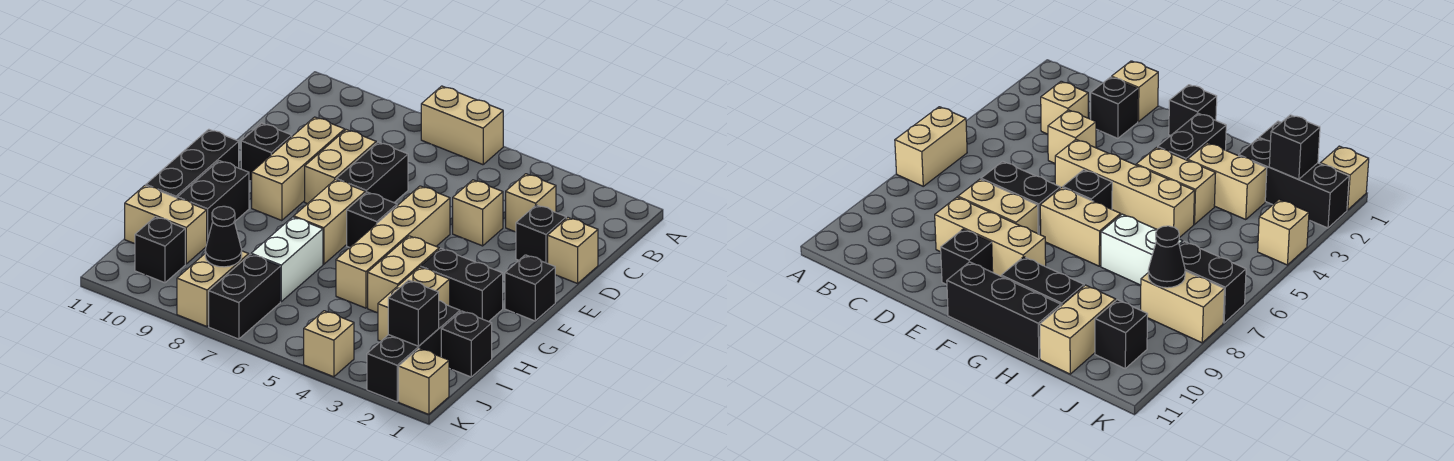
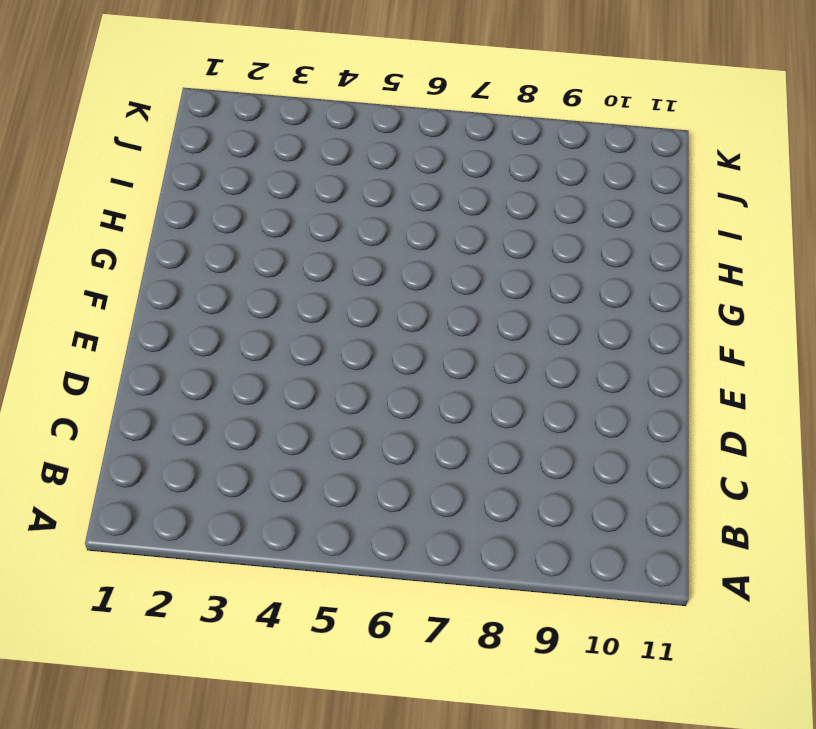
none -> tan brick A6:A7 level 1
none -> tan brick C3 level 1
none -> tan brick D1 level 1

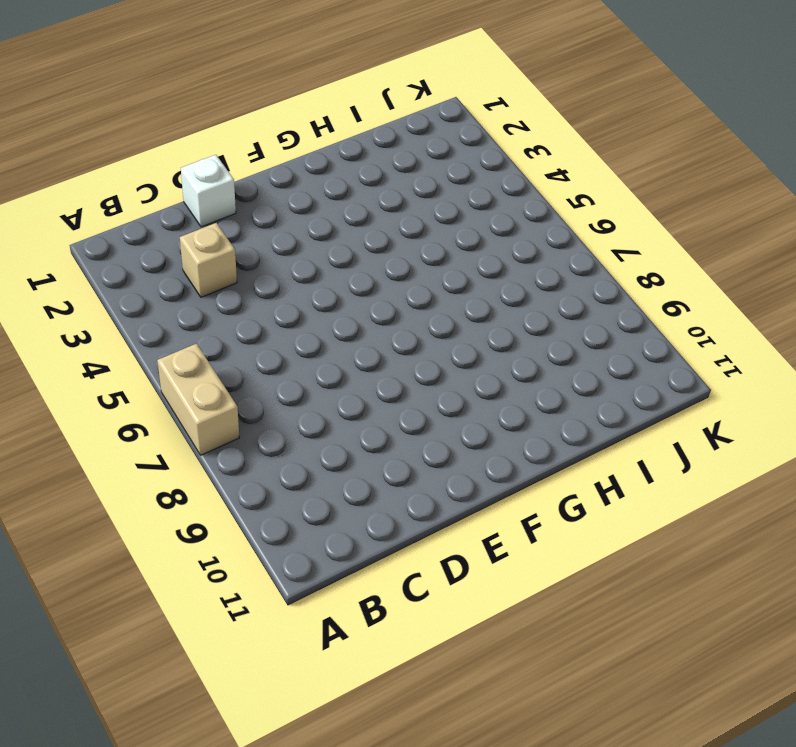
white brick D1 level 1 -> tan brick D1 level 1
none -> black brick D2 level 1
none -> tan brick D4 level 1
none -> black brick D7:E7 level 1

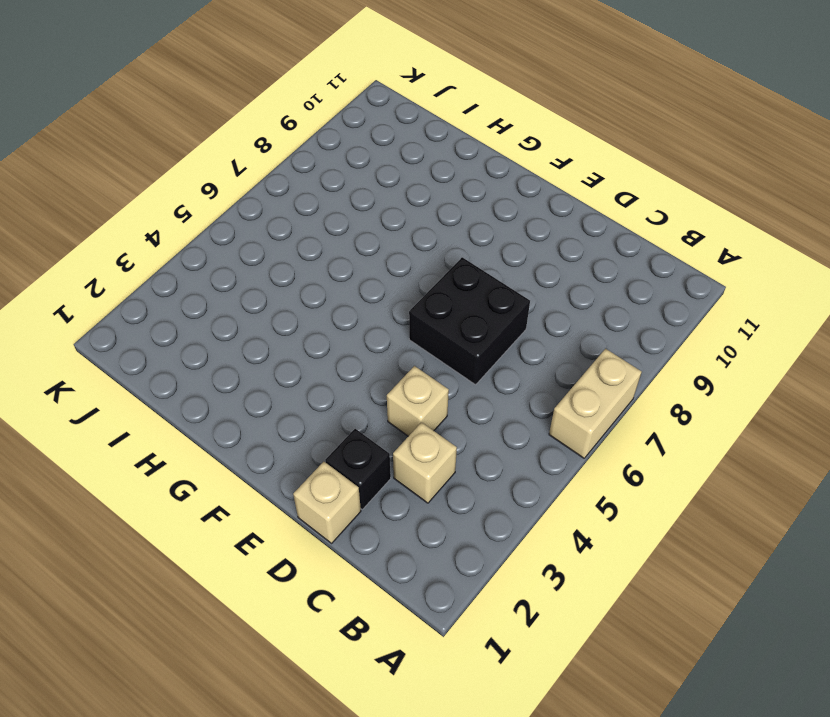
black brick D6:E7 level 1 -> black brick D7:E7 level 1
none -> tan brick D8:E8 level 1
none -> tan brick D9:F9 level 1
none -> tan brick E5:H5 level 1

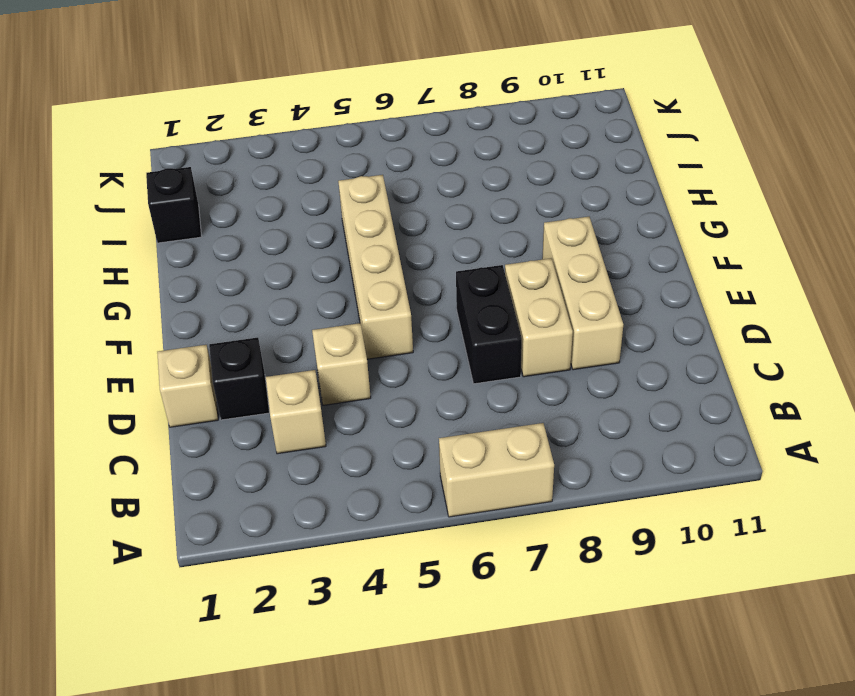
none -> black brick E10 level 1
none -> black brick F1 level 1
none -> black brick F6 level 1

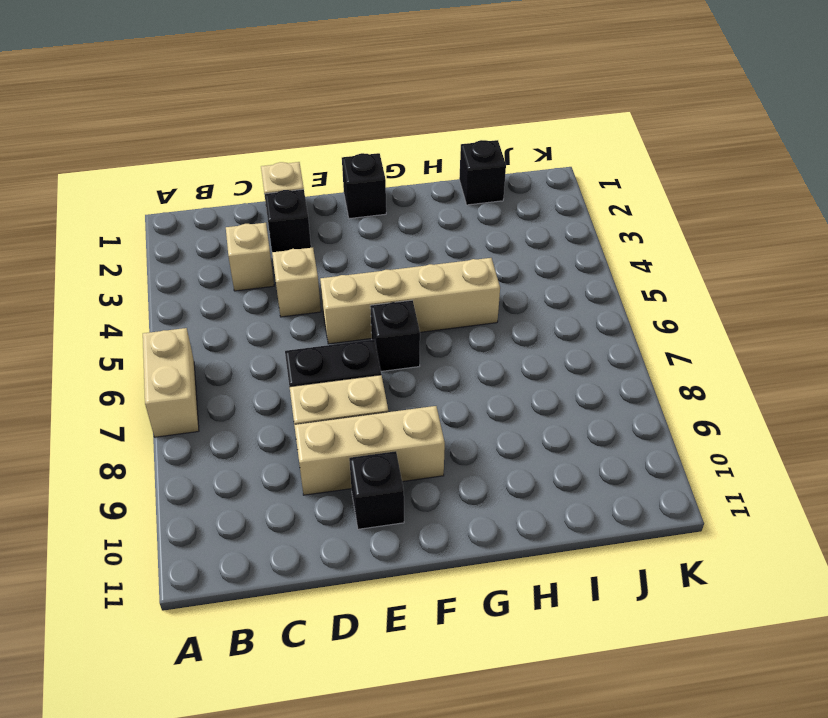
none -> tan brick F7:G7 level 1
none -> black brick F11:H11 level 1
none -> black brick G2:G3 level 1

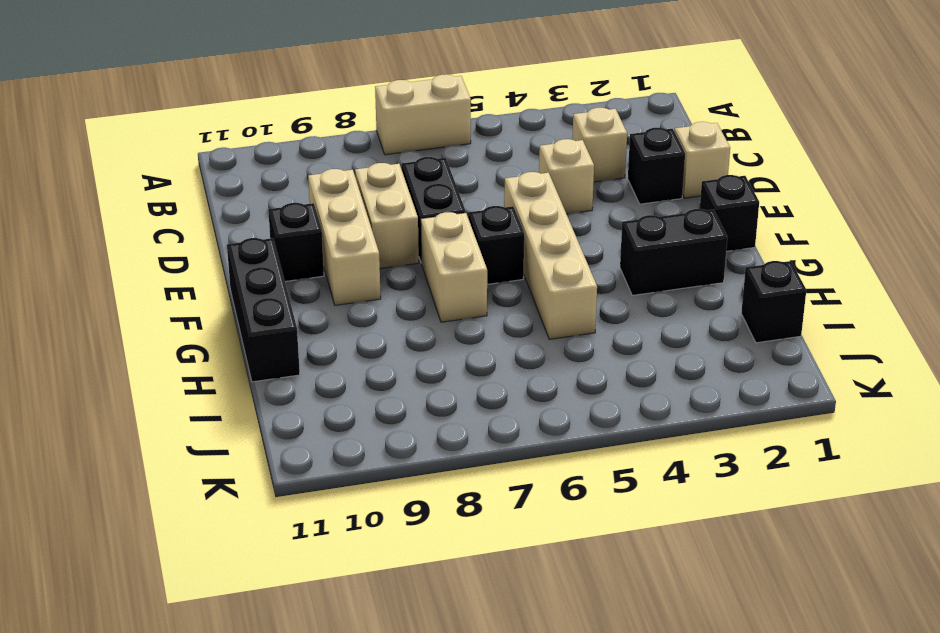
none -> tan brick G4:H4 level 1
none -> black brick G10:H10 level 1
none -> tan brick H3:I3 level 1

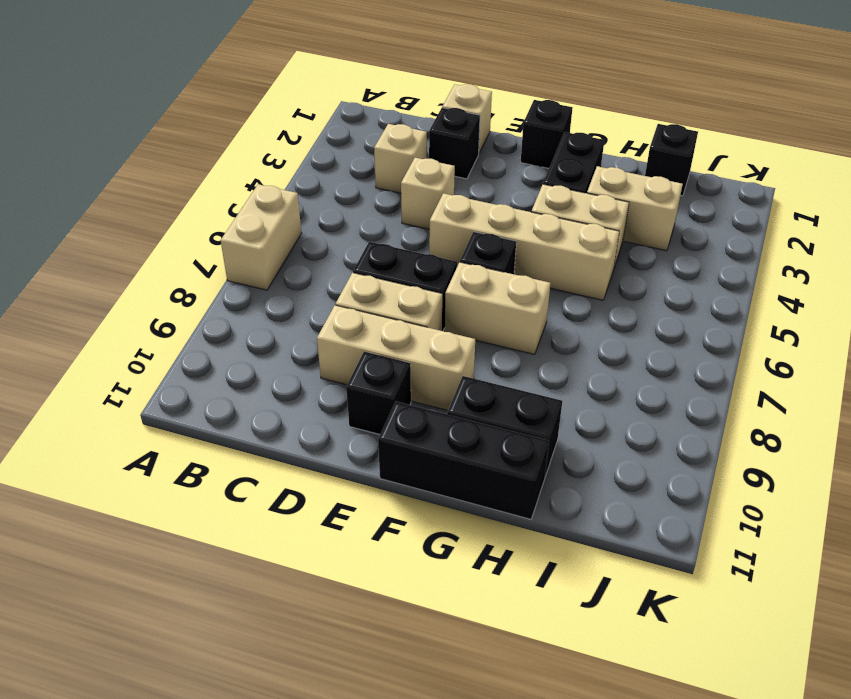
none -> white brick H7:I7 level 1
none -> black brick I2:K2 level 1
none -> tan brick I10:I11 level 1

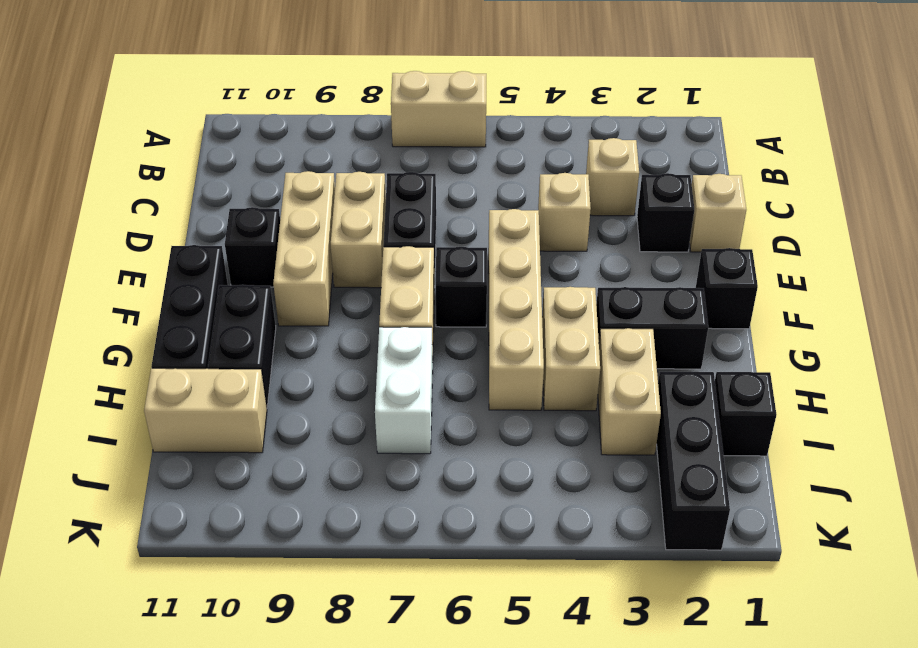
none -> black brick J7:K7 level 1
none -> tan brick J8:K8 level 1
none -> black brick J10 level 1

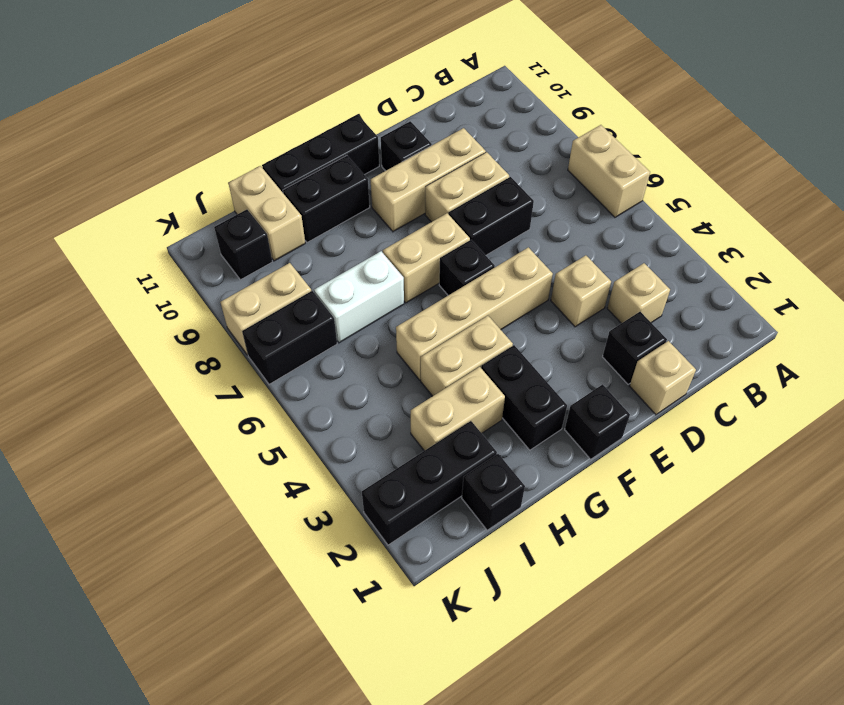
none -> tan brick K1 level 1
none -> tan brick K4 level 1
none -> black brick J2 level 2

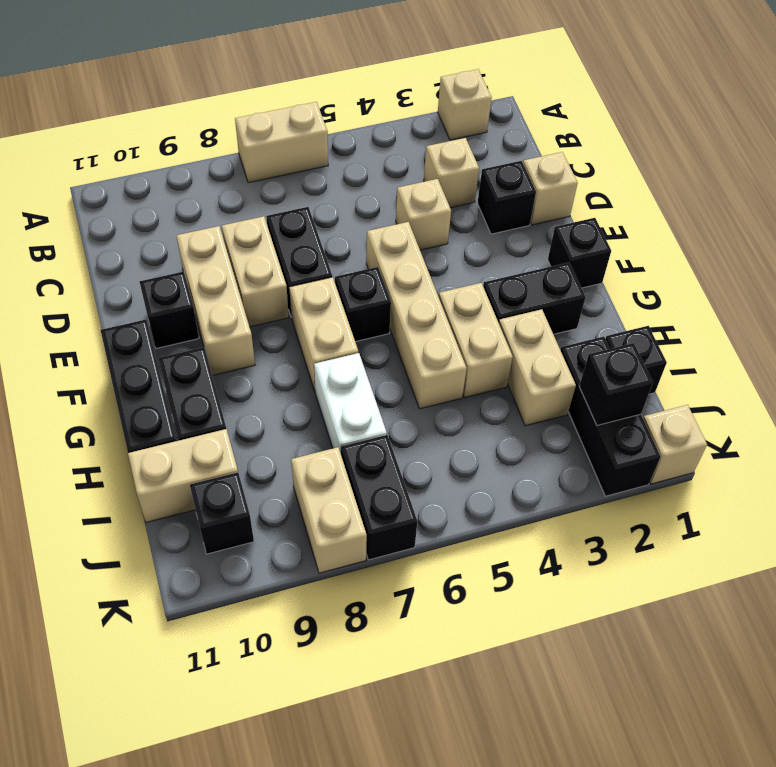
tan brick A2 level 1 -> tan brick K4 level 1
none -> black cone J8 level 2

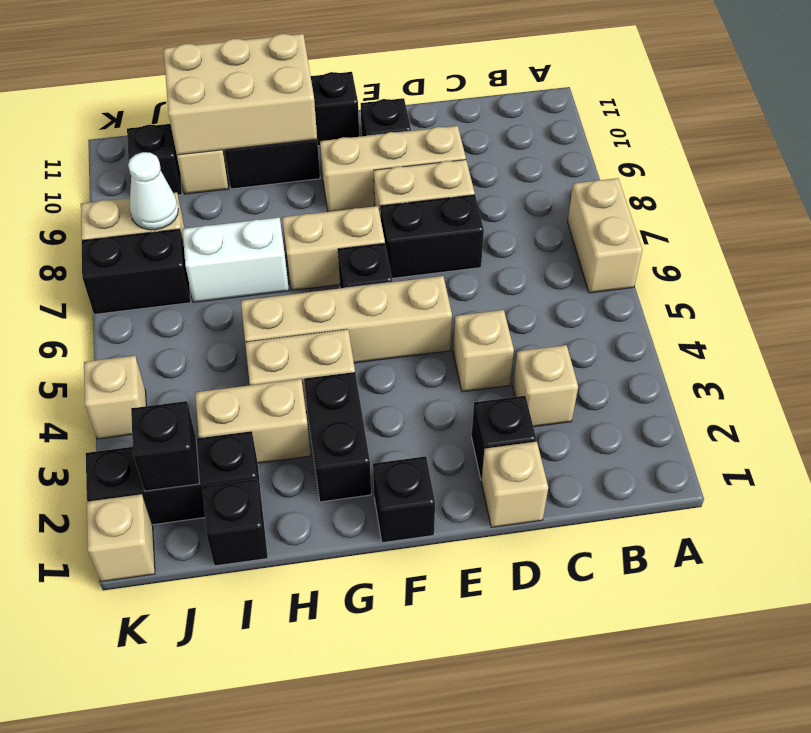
tan brick G10:I11 level 2 -> none
white cone J8 level 2 -> black cone J8 level 2

